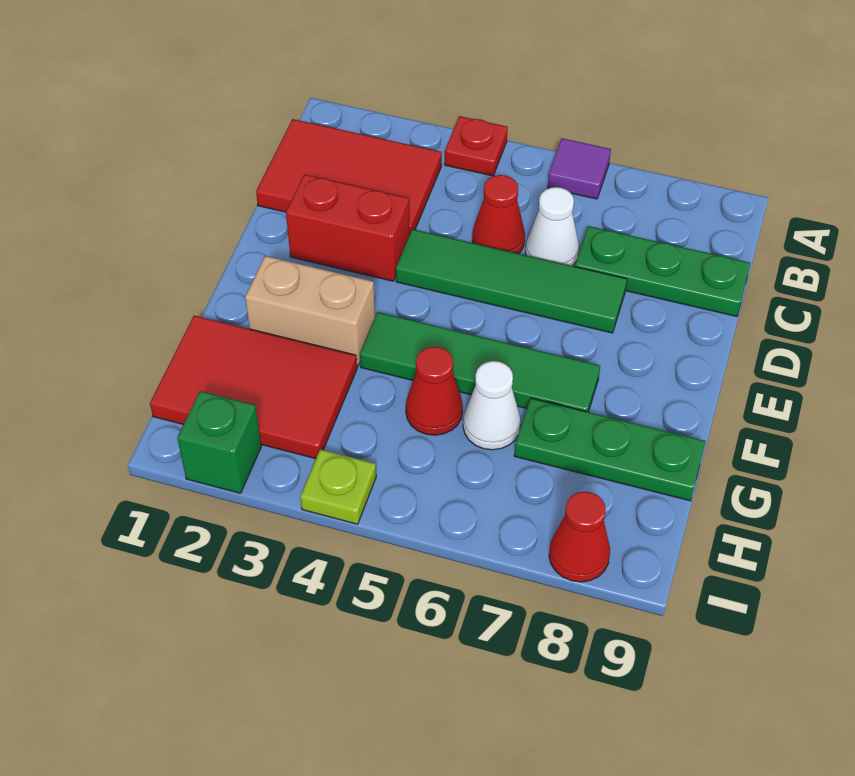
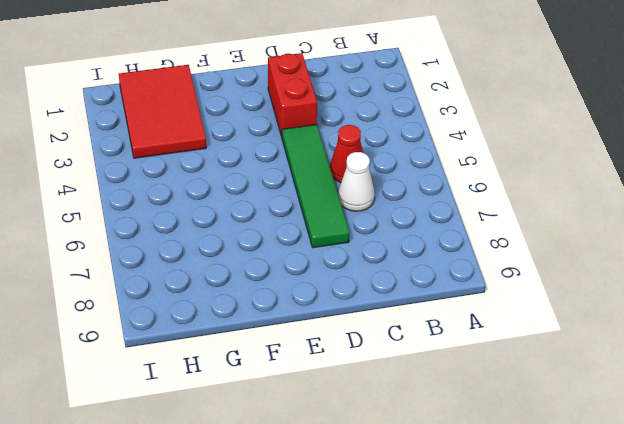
none -> red plate A4 level 1
none -> purple tile A6 level 1
none -> red tile B1:C3 level 1

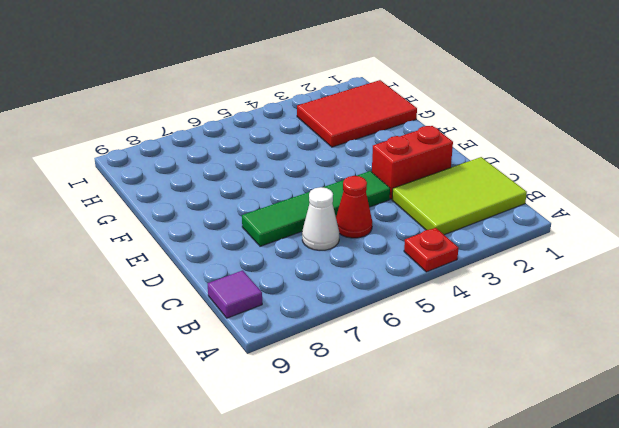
lime tile B1:C3 level 1 -> red tile B1:C3 level 1
purple tile B9 level 1 -> purple tile A6 level 1
none -> green plate C7:C9 level 1
none -> tan brick F2:F3 level 1
none -> green tile F4:F7 level 1

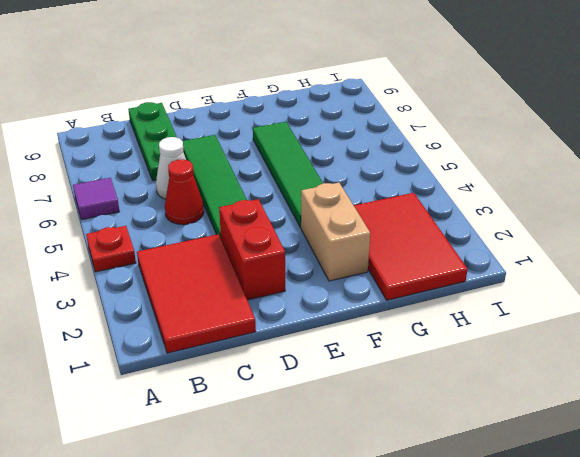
none -> red cone G5 level 1
none -> white cone G6 level 1
none -> green plate G7:G9 level 1

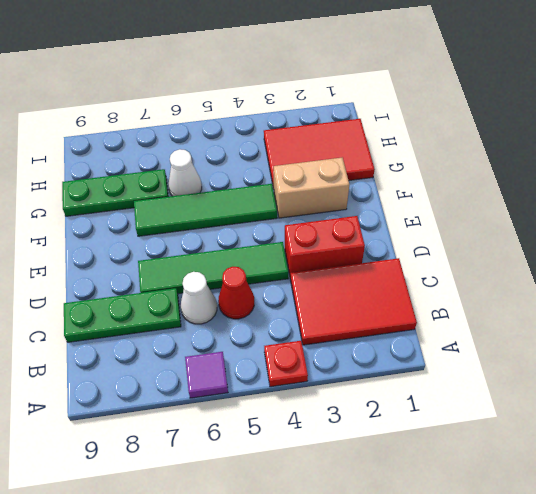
none -> red cone G5 level 1
none -> green brick I2 level 1
none -> lime plate I4 level 1

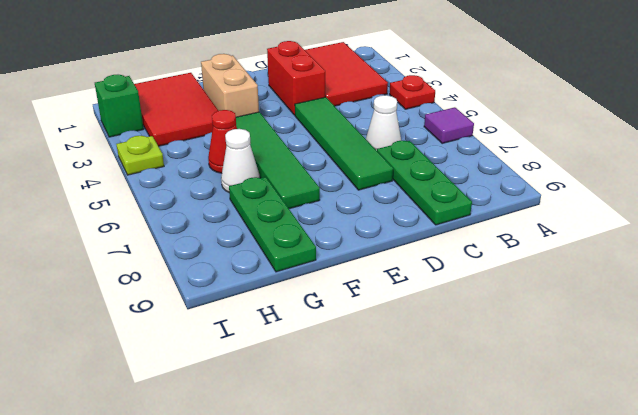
none -> red cone C5 level 1
none -> red cone I8 level 1

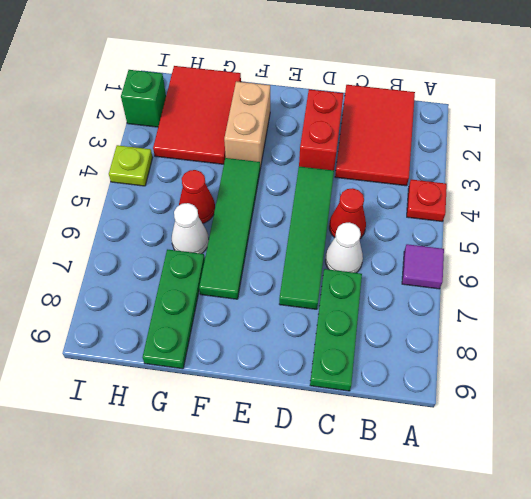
none -> red cone I8 level 1

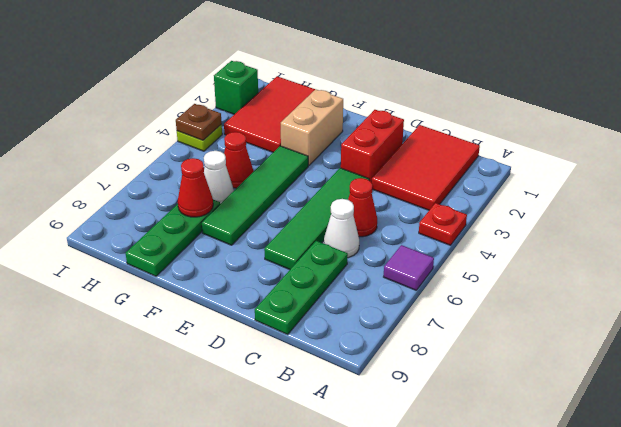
red cone G7 level 2 -> red cone I8 level 1
brown plate I4 level 2 -> none

